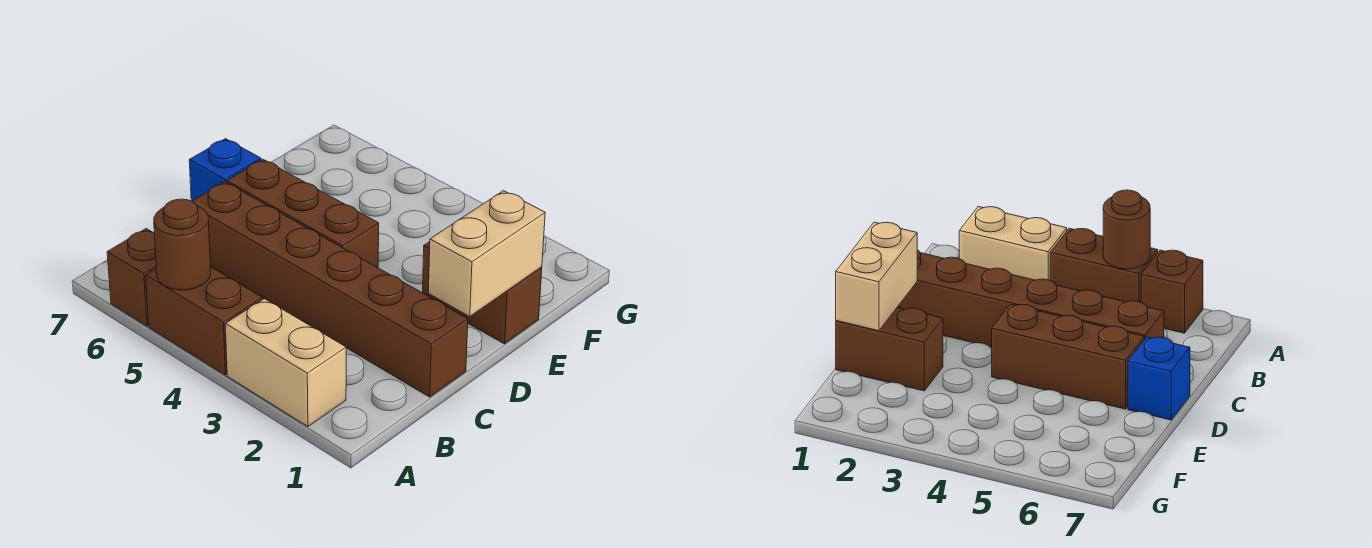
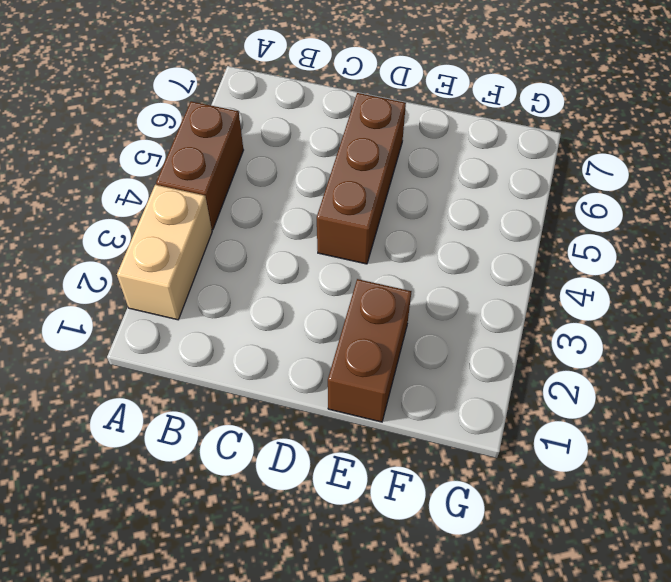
none -> brown brick A6 level 1
none -> brown brick C1:C6 level 1

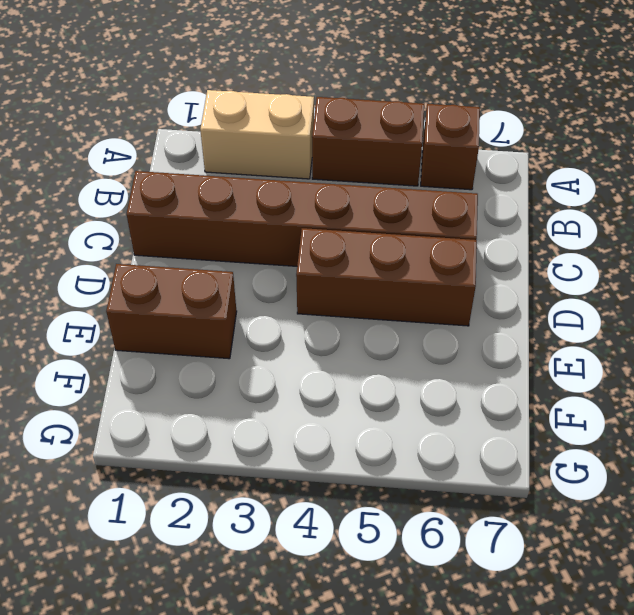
none -> blue brick D7 level 1
none -> brown round brick A5 level 2

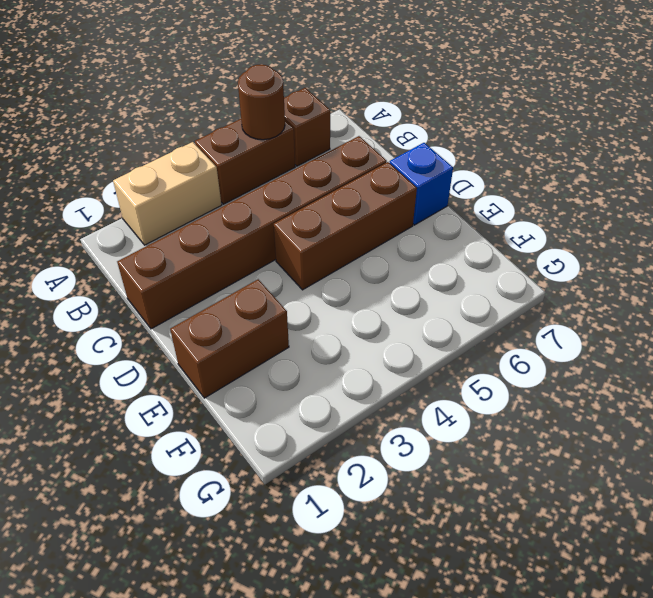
none -> tan brick D1:E1 level 2

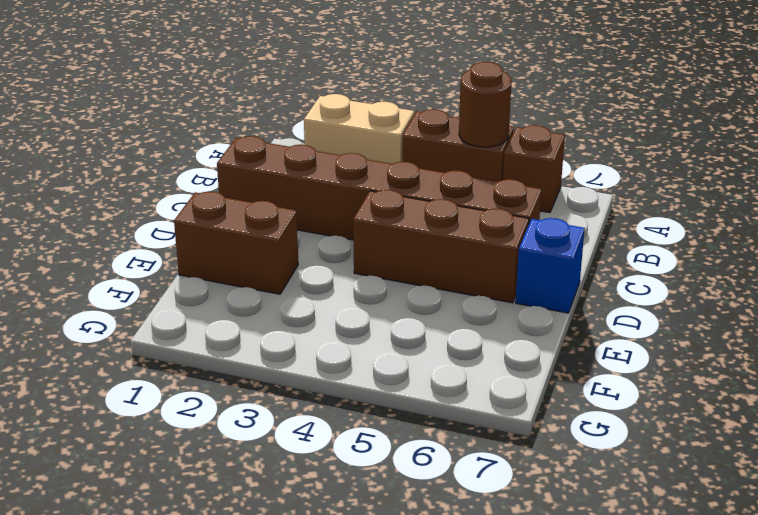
none -> tan brick D1:E1 level 2

